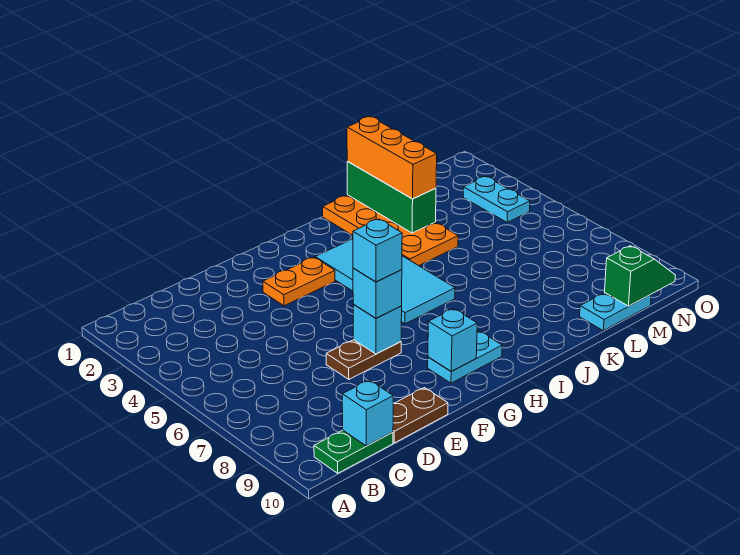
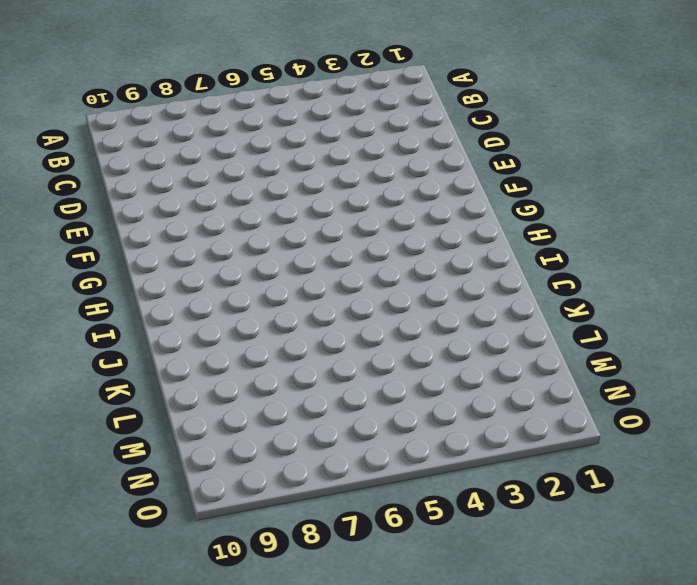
none -> green plate B10:C10 level 1
none -> brown plate D10:E10 level 1
none -> brown plate E7:F7 level 1

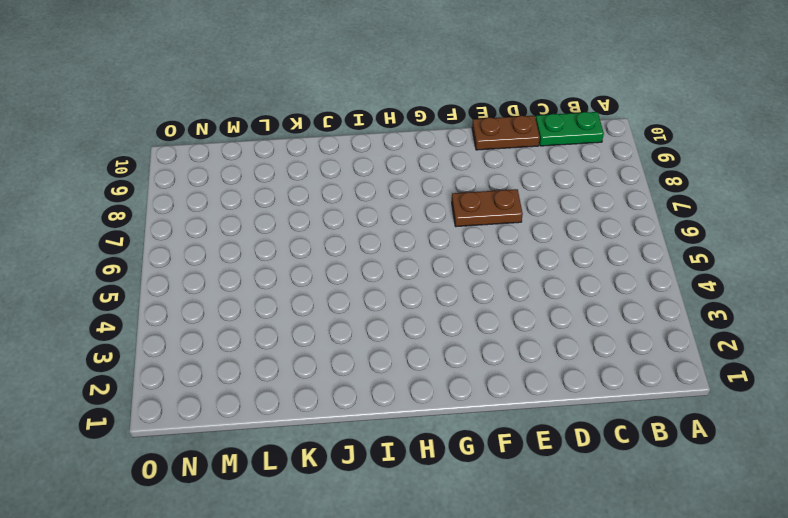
none -> orange plate F3:G3 level 1
none -> cyan plate G9:H9 level 1
none -> cyan tile H3:I6 level 1

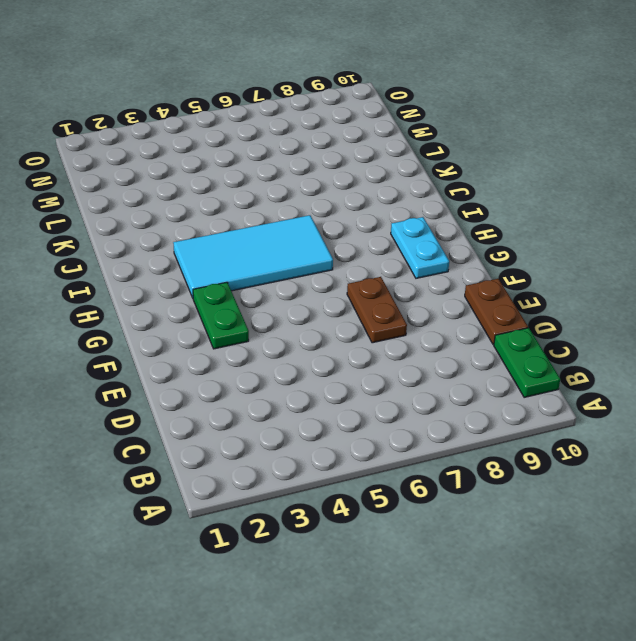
green plate F3:G3 level 1 -> orange plate F3:G3 level 1
none -> orange plate J1:K4 level 1
none -> cyan plate L10:M10 level 1
none -> cyan plate N3:N4 level 1

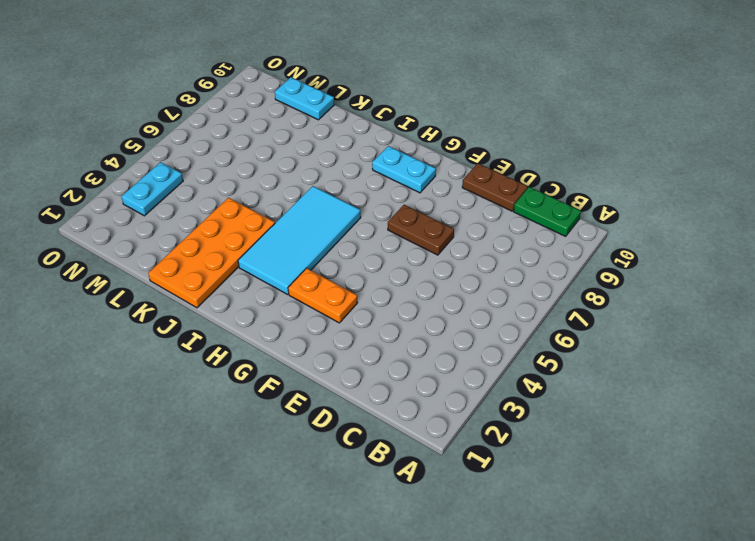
none -> cyan brick C10 level 2
none -> cyan brick F7 level 2
none -> cyan brick G9 level 2

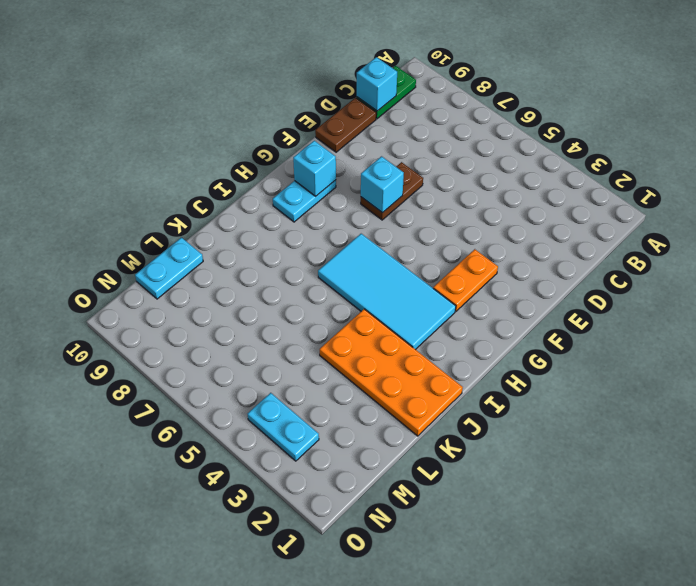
none -> green brick K1:K3 level 2
none -> green slope M10:N10 level 2 top M
none -> cyan brick F7 level 3

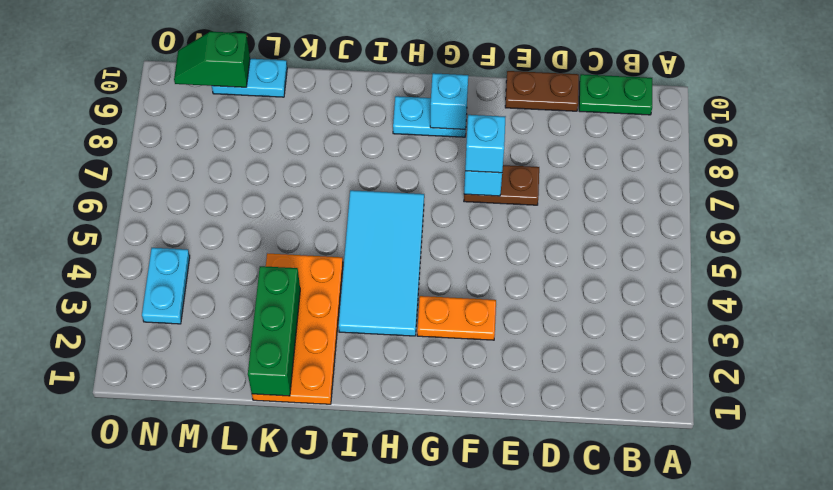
none -> cyan brick C10 level 2
none -> orange brick K1:K3 level 3
none -> cyan brick F7 level 4

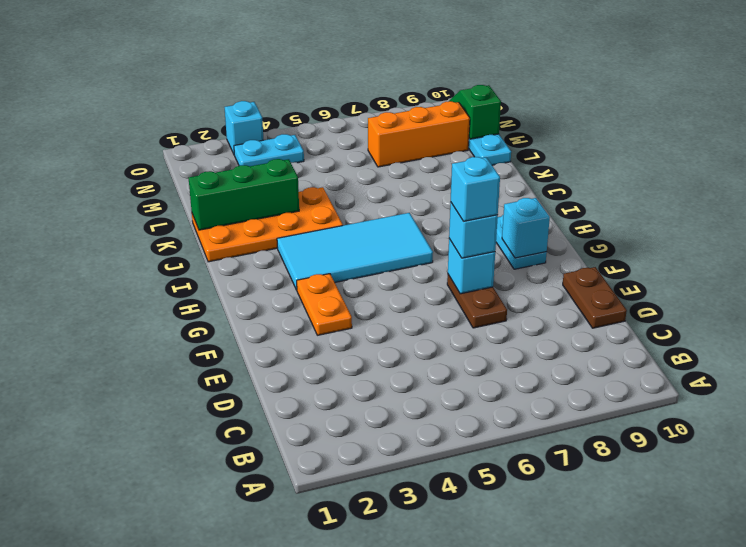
orange brick M7:M9 level 1 -> orange brick K1:K3 level 3
cyan brick O3 level 1 -> cyan brick C10 level 2
none -> green plate B10:C10 level 1

